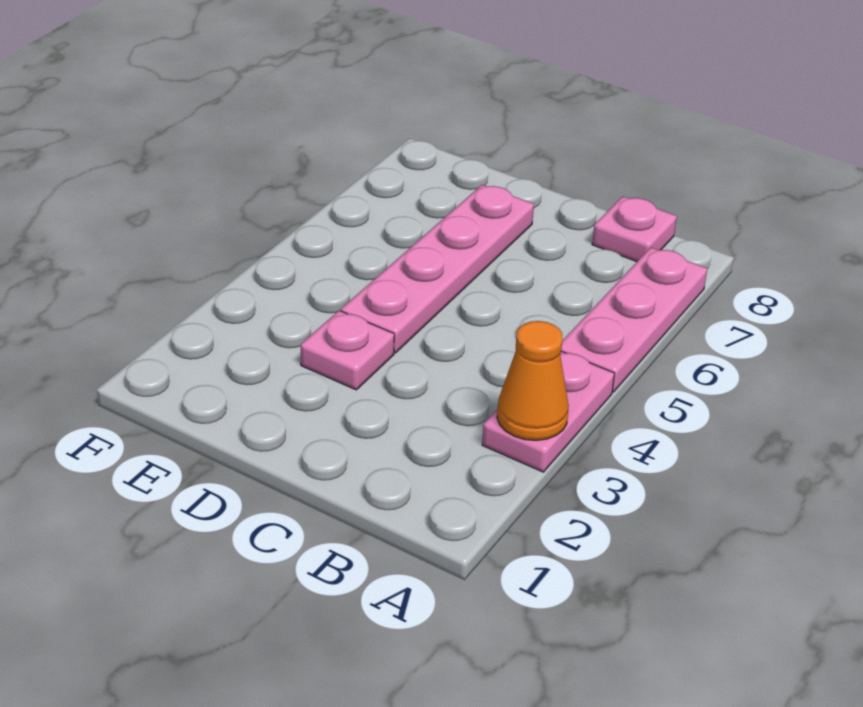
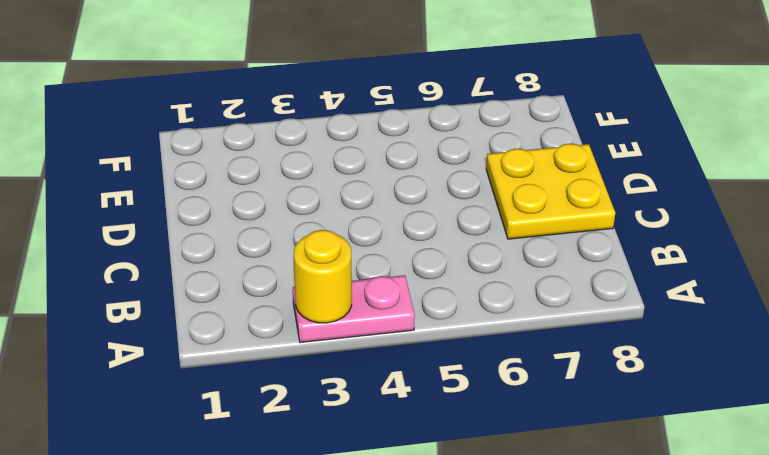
yellow round brick A3 level 2 -> orange cone A3 level 2
yellow plate C7:D8 level 1 -> pink plate D4:D7 level 1
none -> pink plate A5:A7 level 1
none -> pink plate B8 level 1

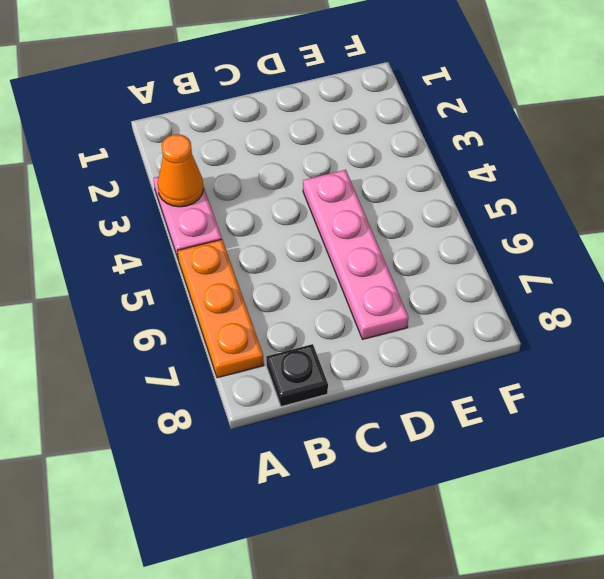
orange plate A5:A7 level 1 -> pink plate A5:A7 level 1
black plate B8 level 1 -> pink plate B8 level 1
none -> pink plate D3 level 1

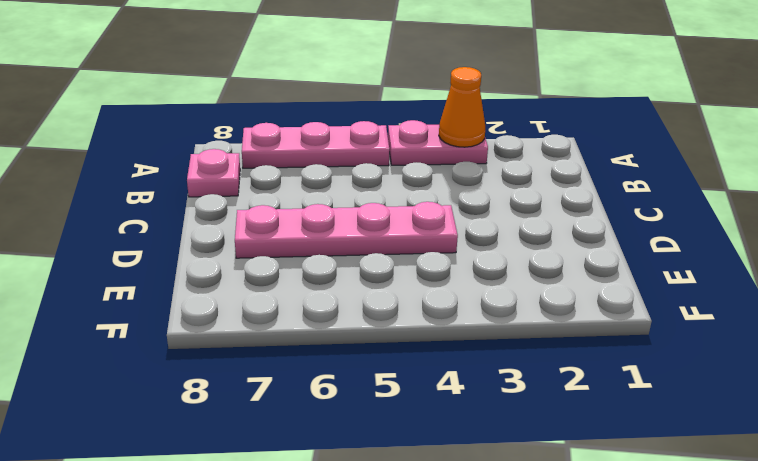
none -> pink plate D3 level 1

